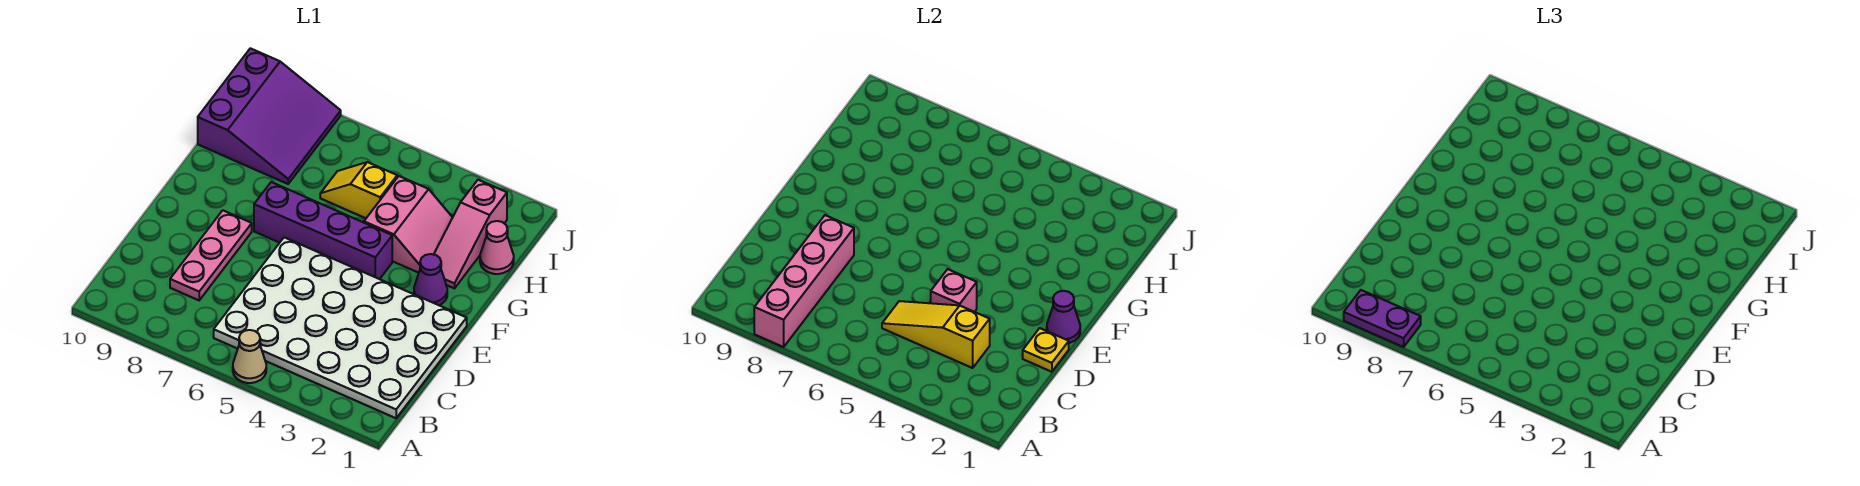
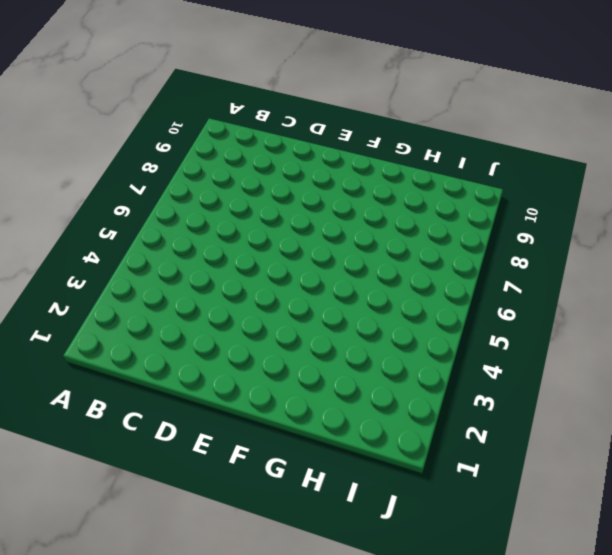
none -> tan cone A5 level 1
none -> white plate B1:E6 level 1
none -> pink plate C8:E8 level 1

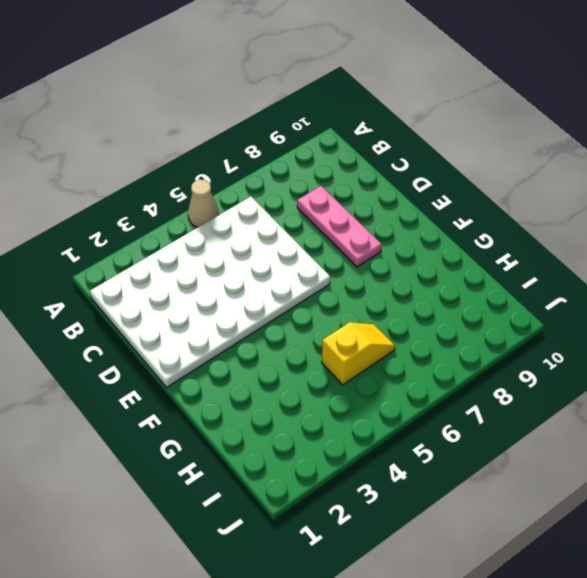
none -> purple cone F2 level 1
none -> purple brick F4:F7 level 1
none -> pink slope G2:I2 level 1 top I

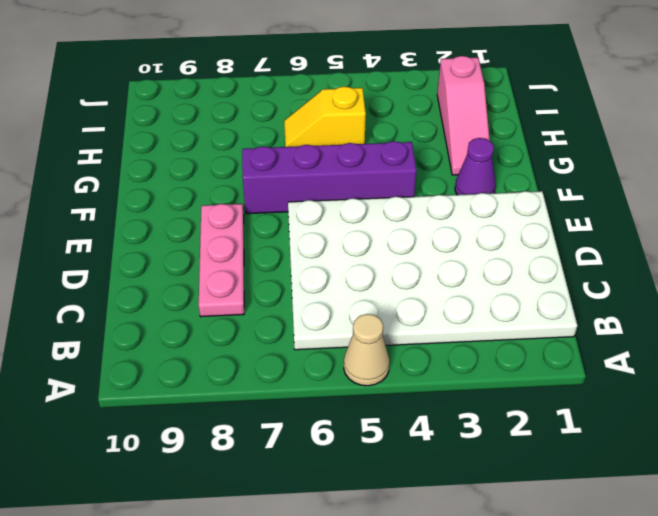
none -> pink slope G3:H4 level 1 top 4
none -> pink cone H1 level 1
none -> purple slope H8:J10 level 1 top 10

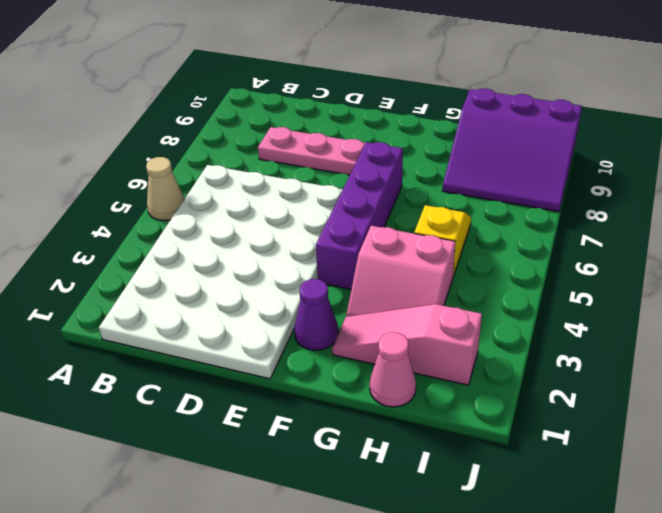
none -> pink brick A8:D8 level 2
none -> yellow slope C3:C5 level 2 top 3
none -> yellow plate D1 level 2

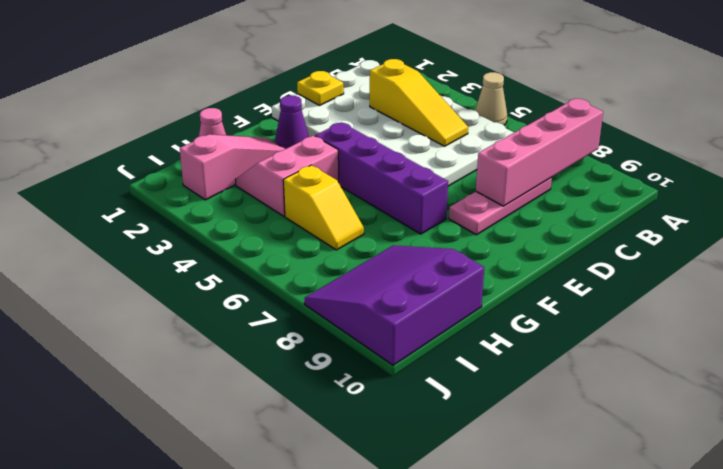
none -> pink brick D4 level 2
none -> purple cone E1 level 2
none -> purple plate A8:A9 level 3

